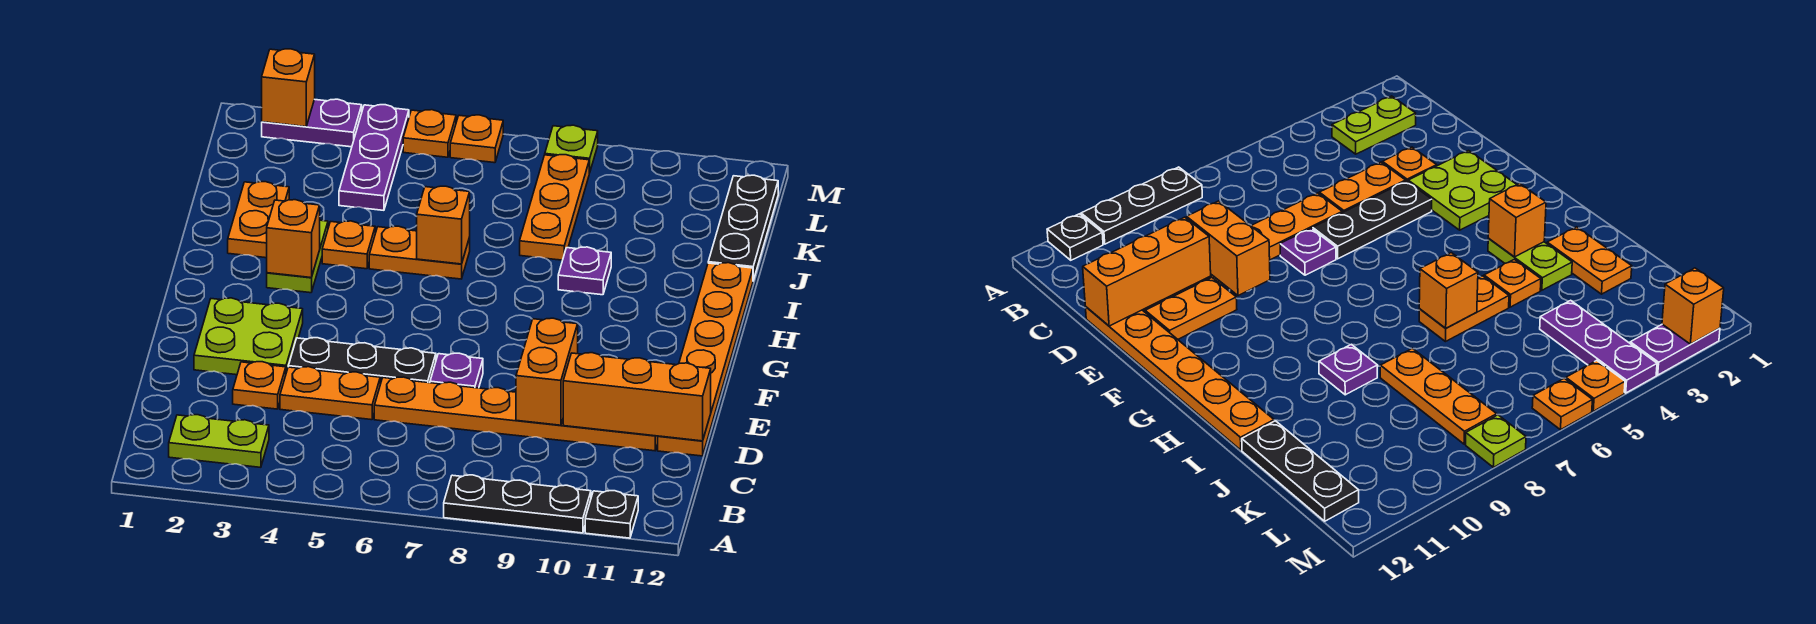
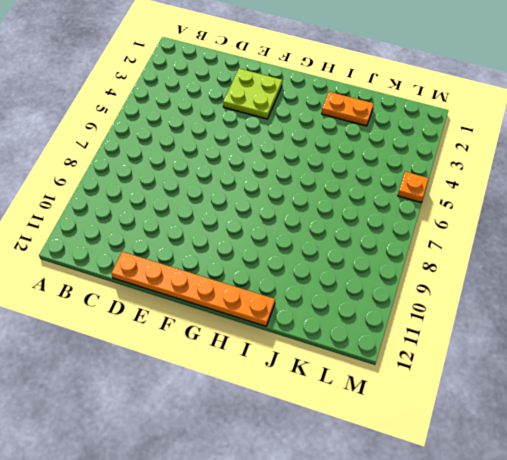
none -> black plate A8:A10 level 1
none -> black plate A11 level 1
none -> lime plate B2:B3 level 1

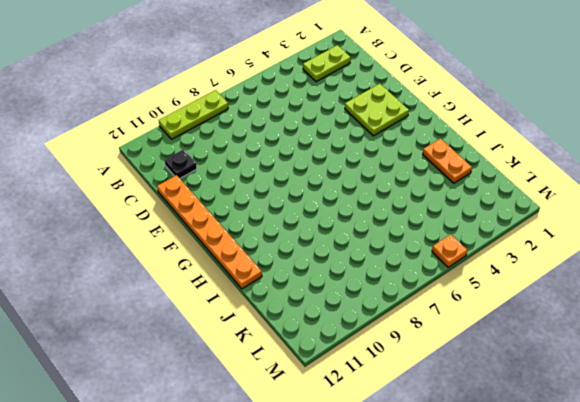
lime plate A8:A10 level 1 -> black plate A8:A10 level 1
black plate C11 level 1 -> black plate A11 level 1
none -> orange plate D3 level 1
none -> orange plate D4:D5 level 1
none -> orange plate D6:D11 level 1

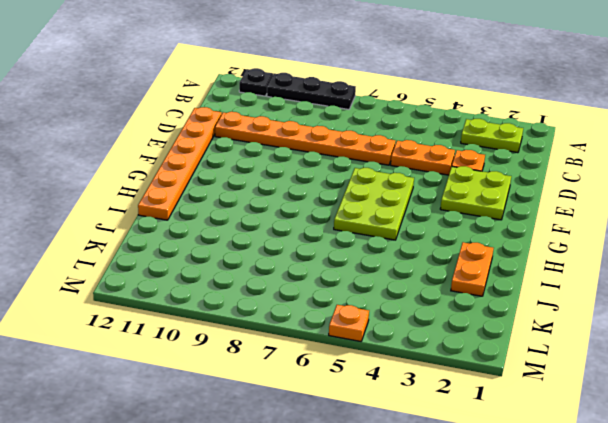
lime plate F5:H6 level 1 -> none
none -> black plate E4:E6 level 1
none -> purple plate E7 level 1
none -> orange plate E10:E11 level 1

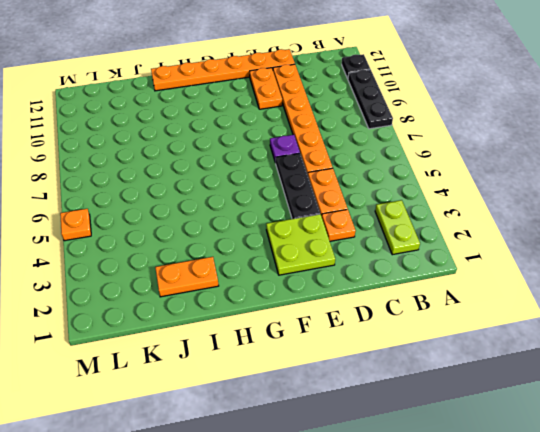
none -> lime plate H3:I3 level 1
none -> orange plate I4 level 1
none -> orange plate I5:I6 level 1

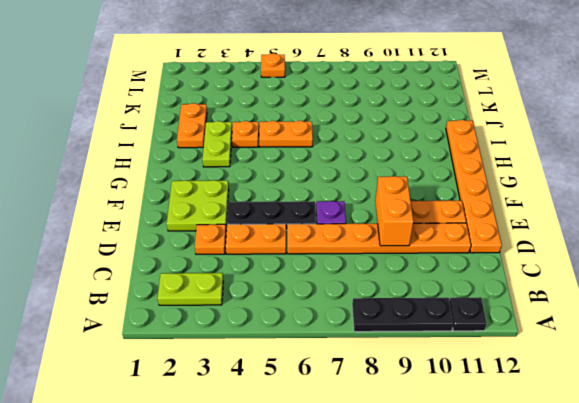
none -> purple plate I9 level 1
none -> orange plate J8:L8 level 1
none -> black plate J12:L12 level 1

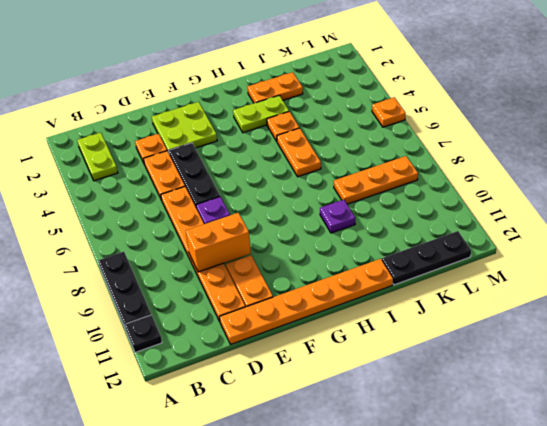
none -> purple plate K4:M4 level 1
none -> purple plate M2:M3 level 1
none -> orange plate M6 level 1

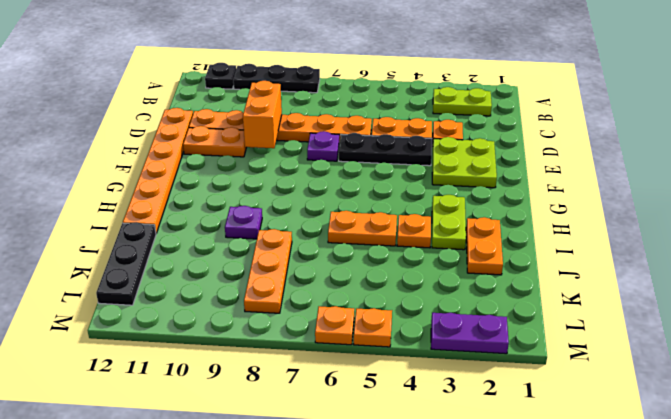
none -> purple plate K4:M4 level 1
none -> lime plate M8 level 1
none -> orange brick D10:D12 level 2

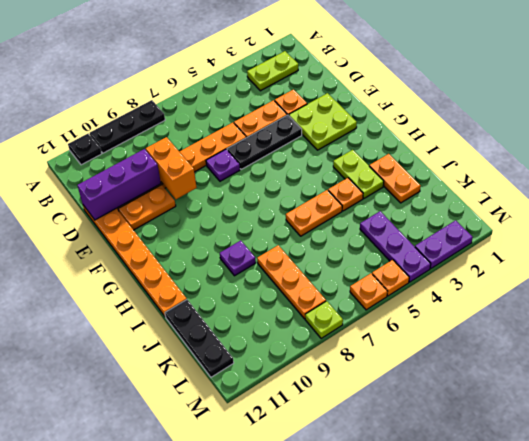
purple brick D10:D12 level 2 -> orange brick D10:D12 level 2
none -> orange brick H3 level 2
none -> orange brick I6 level 2
none -> orange brick M2 level 2

